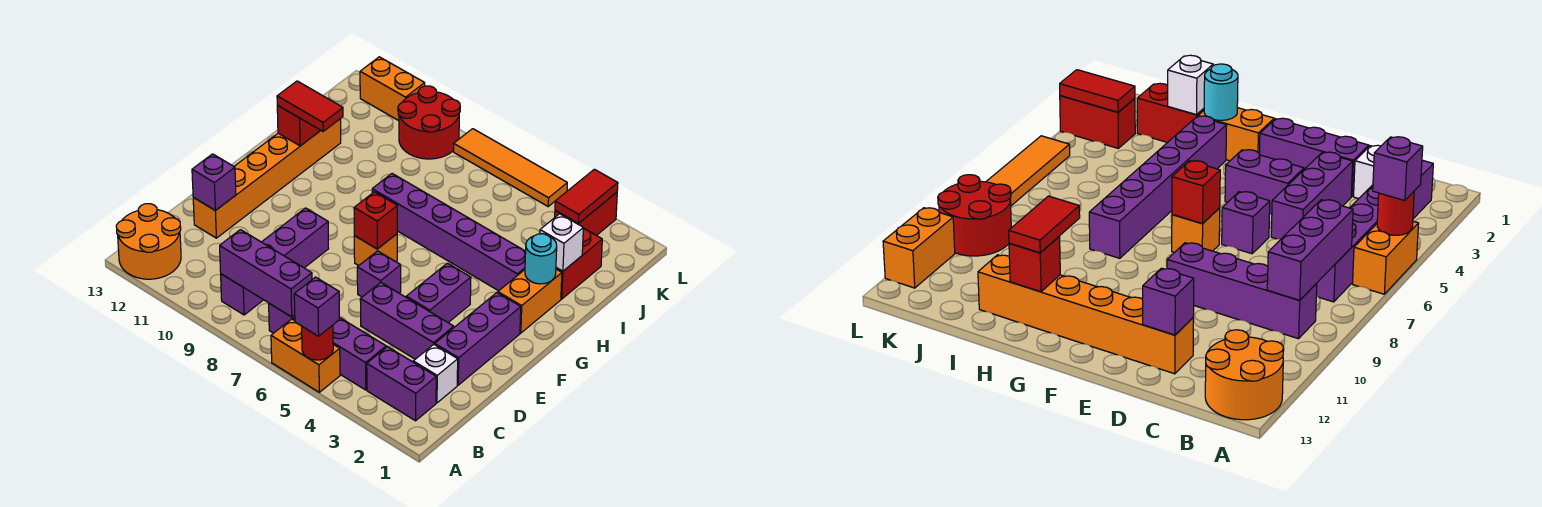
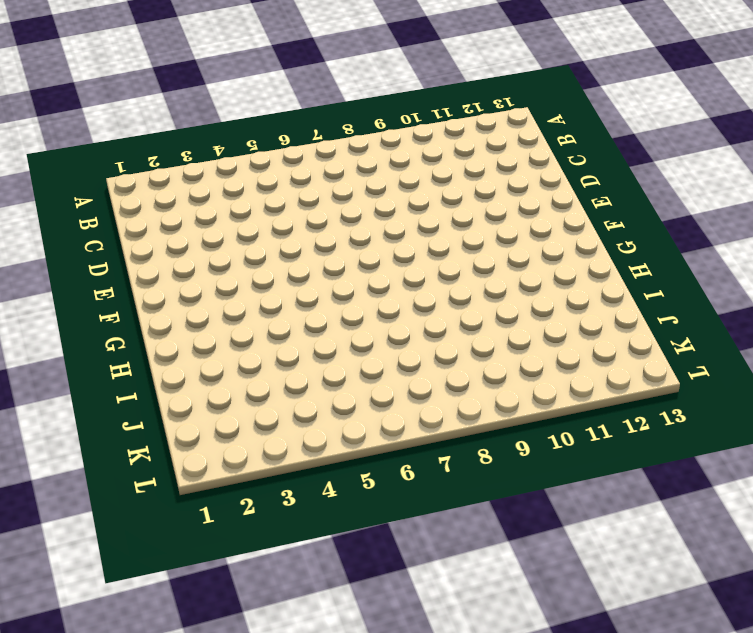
none -> orange brick A5:A6 level 1
none -> orange round brick A12:B13 level 1
none -> purple brick B2:B3 level 1

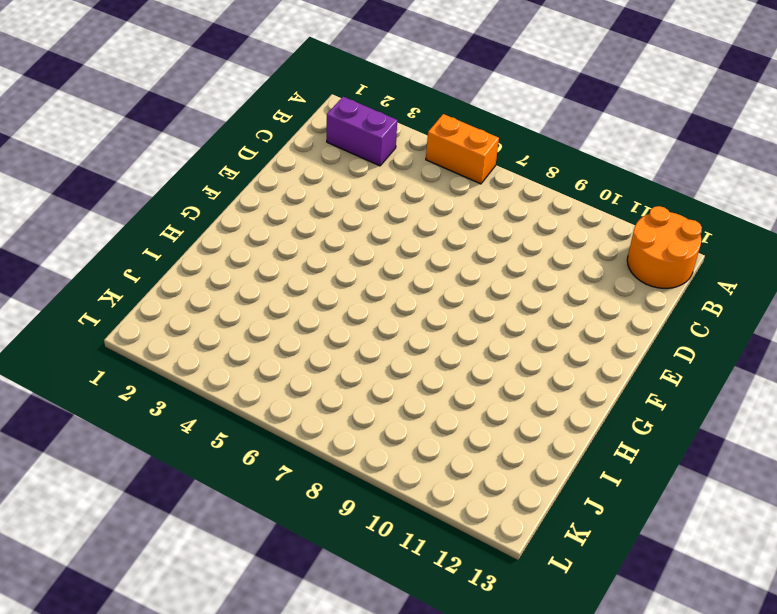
none -> purple brick B4:B7 level 1
none -> purple brick B9:E9 level 1
none -> white brick C2 level 1

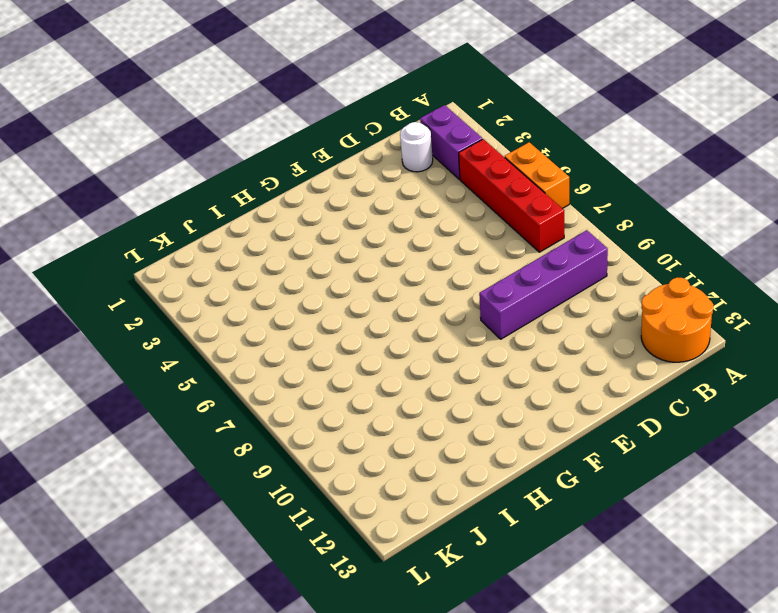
red brick B4:B7 level 1 -> purple brick B4:B7 level 1
white round brick C2 level 1 -> white brick C2 level 1
none -> purple brick D2:F2 level 1
none -> purple brick D3:D5 level 1
none -> orange brick D12:I12 level 1

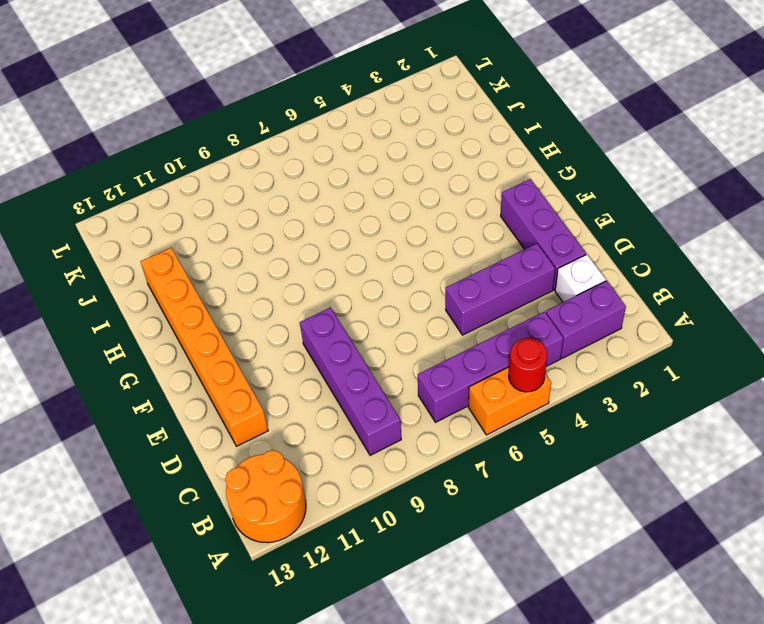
none -> purple brick E4:F4 level 1
none -> purple brick E6 level 1
none -> orange brick F7 level 1

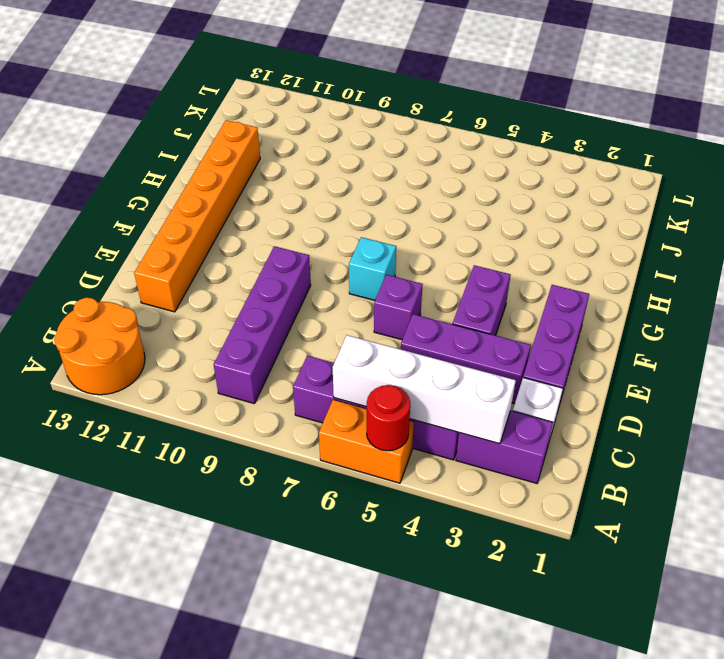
white brick B3:B6 level 2 -> none
cyan brick F7 level 1 -> orange brick F7 level 1
none -> orange brick G2:H2 level 1
none -> purple brick H3:H8 level 1
none -> red brick I2:J2 level 1

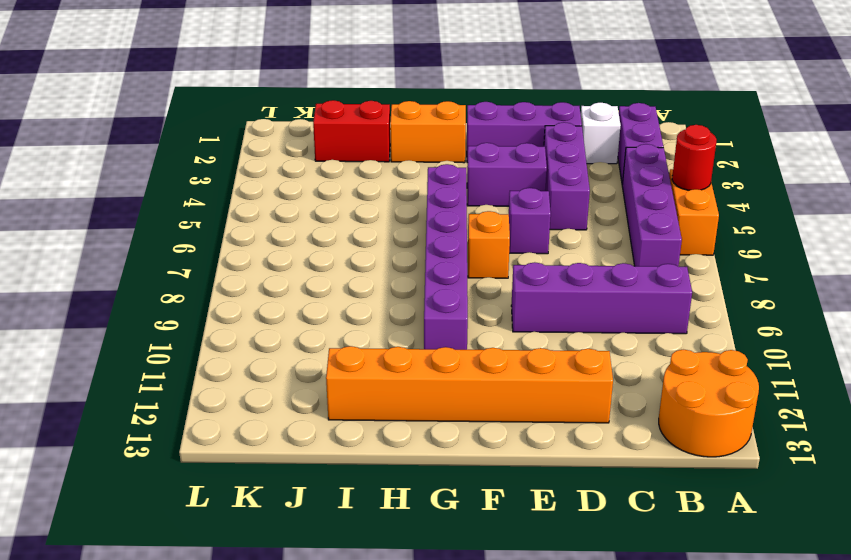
purple brick G5:G10 level 1 -> purple brick H3:H8 level 1
none -> red brick K3:L3 level 1
none -> red round brick K9:L10 level 1
none -> orange tile L5:L8 level 1

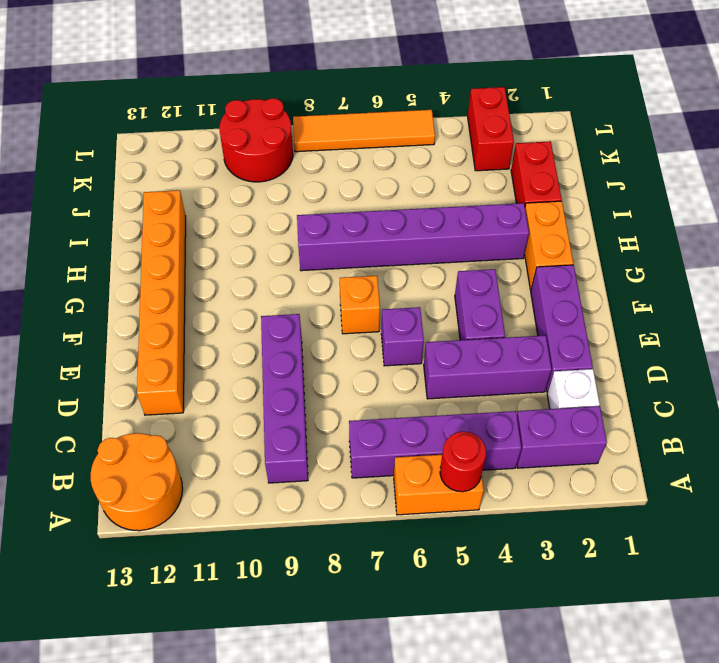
none -> orange brick L11:L12 level 1
none -> purple brick B7:B9 level 2
none -> purple brick D12 level 2

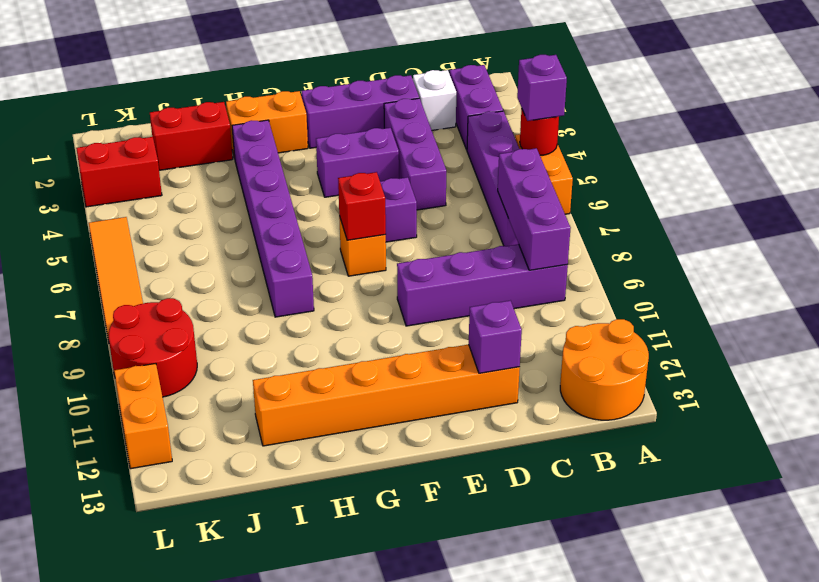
none -> cyan round brick H2 level 2
none -> red brick H12 level 2
none -> white brick I2 level 2

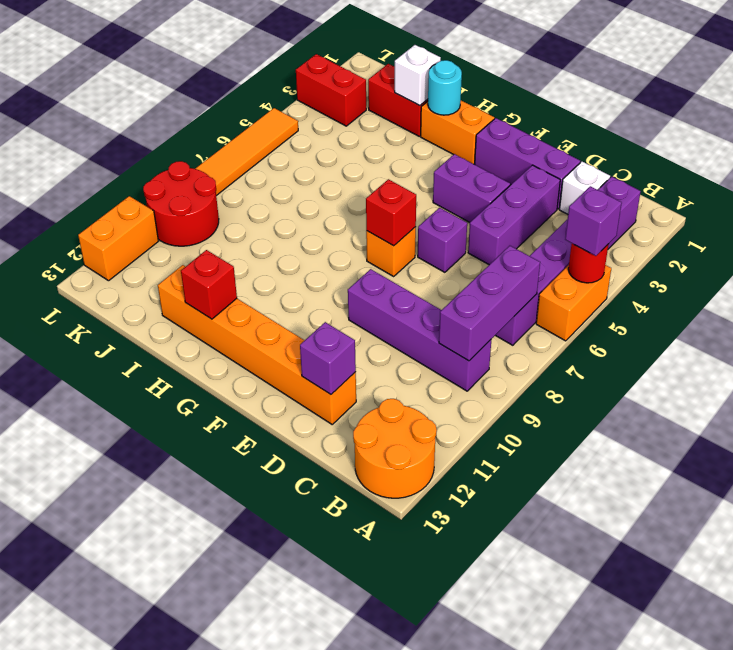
none -> purple brick H3:H8 level 1
none -> red tile K3:L3 level 2
none -> red tile H11:H12 level 3

